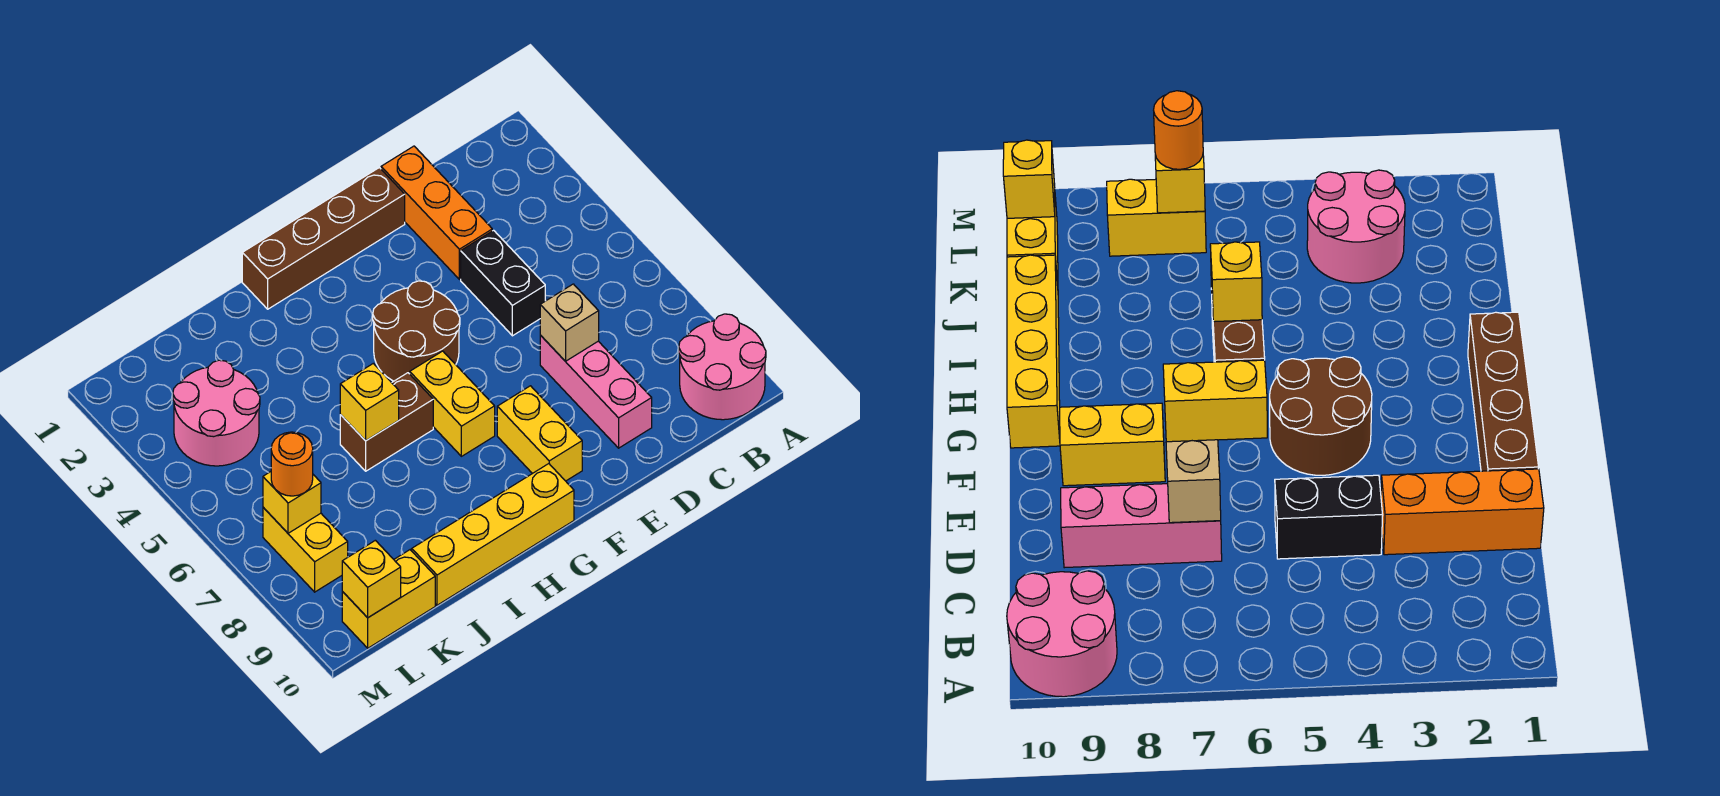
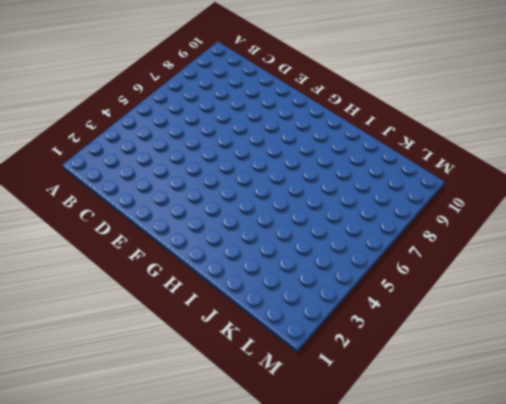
none -> pink round brick A9:B10 level 1
none -> orange brick D1:D3 level 1
none -> black brick D4:D5 level 1

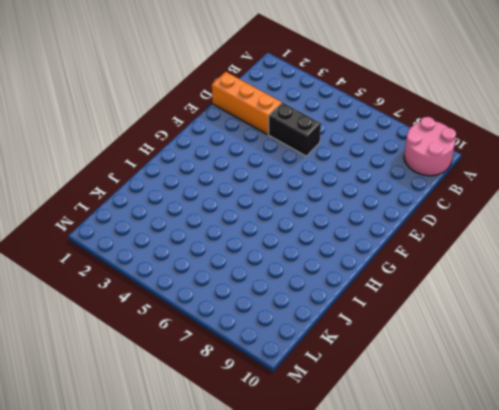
none -> pink brick D7:D9 level 1
none -> brown brick E1:H1 level 1
none -> brown round brick F4:G5 level 1

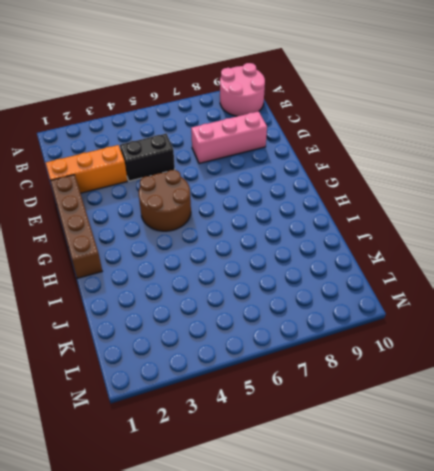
none -> yellow brick F8:F9 level 1
none -> yellow brick G6:G7 level 1
none -> yellow brick G10:J10 level 1

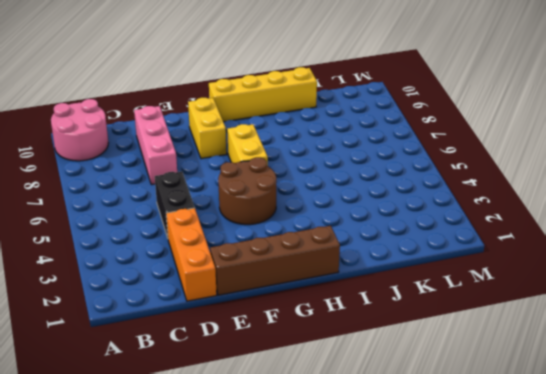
none -> brown brick H6:I6 level 1
none -> pink round brick K3:L4 level 1
none -> yellow brick K10:L10 level 1

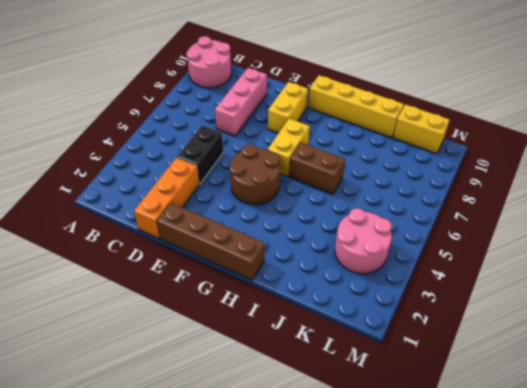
none -> yellow brick L7:L8 level 1
none -> tan brick D7 level 2
none -> yellow brick I6 level 2

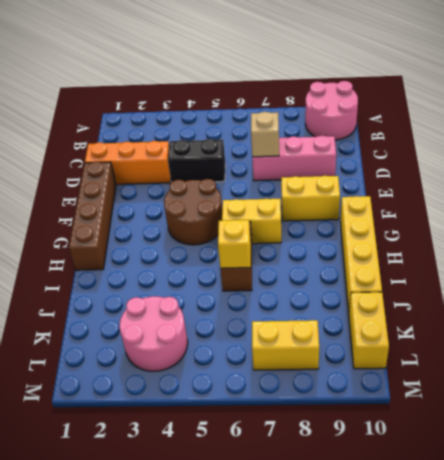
none -> yellow brick L7 level 2
none -> yellow brick L10 level 2
none -> orange round brick L7 level 3

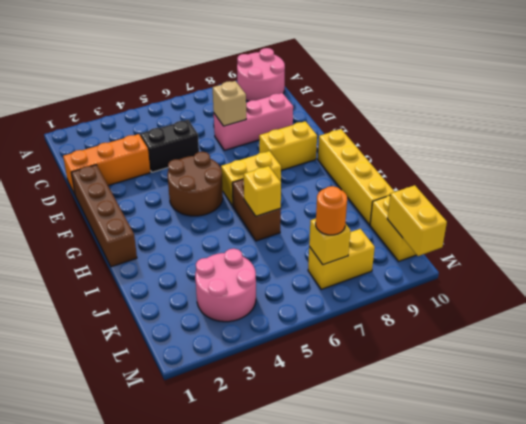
yellow brick L10:M10 level 2 -> yellow brick L10 level 2

